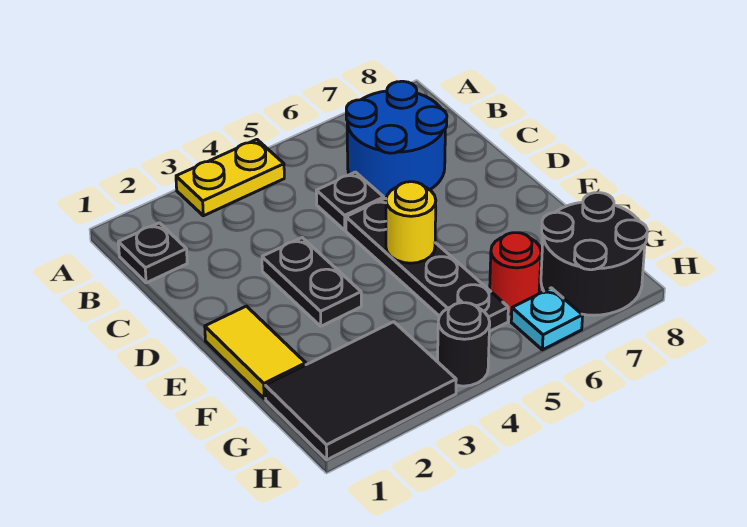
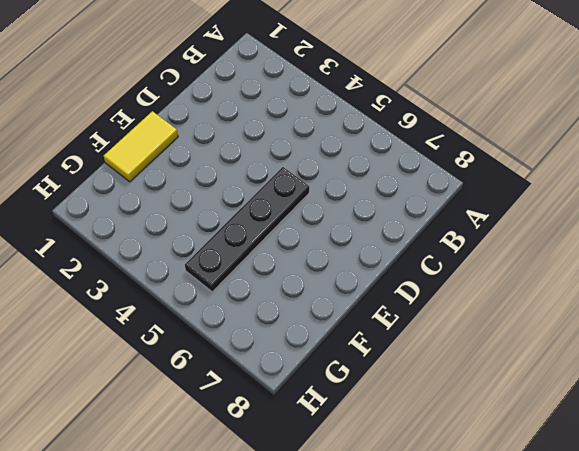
none -> yellow plate A3:A4 level 1
none -> black plate B1 level 1
none -> blue round brick B6:C7 level 1

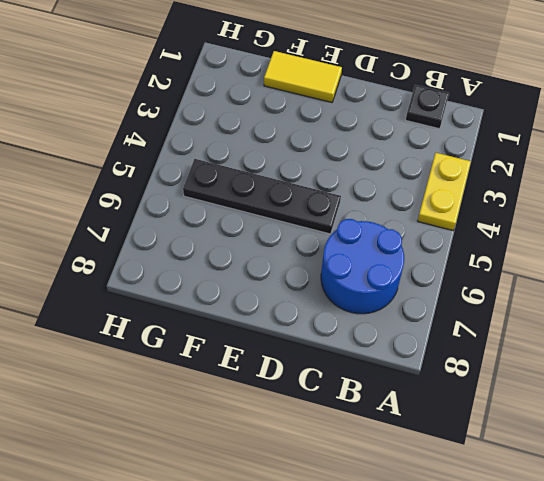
none -> black plate C5 level 1
none -> black plate D3:E3 level 1
none -> black tile G1:H3 level 1

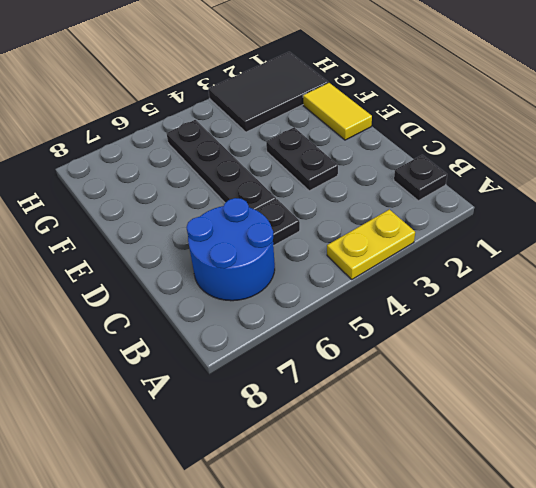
none -> red round brick G6 level 1
none -> black round brick G7:H8 level 1
none -> black round brick H4 level 1

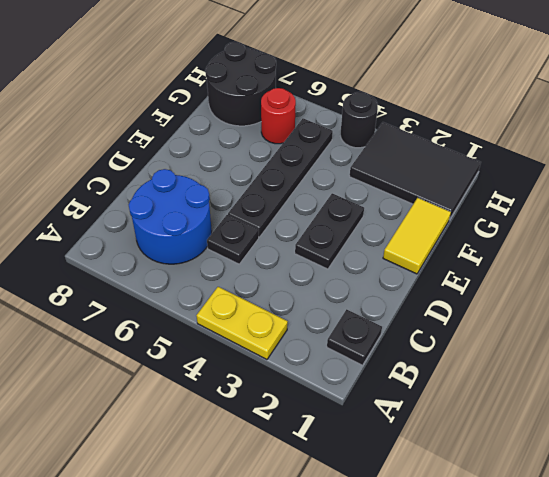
none -> cyan plate H6 level 1
none -> yellow round brick E5 level 2

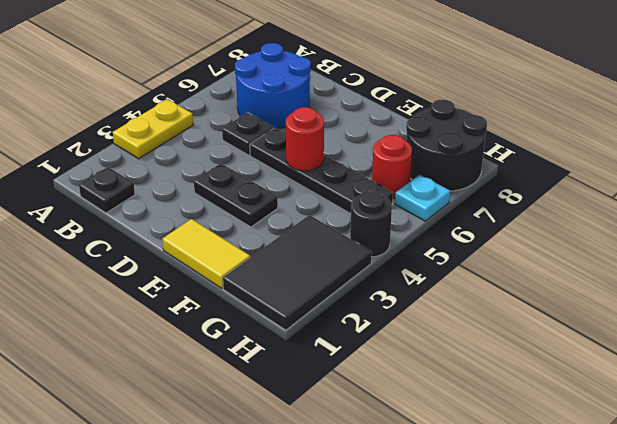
red round brick E5 level 2 -> yellow round brick E5 level 2

